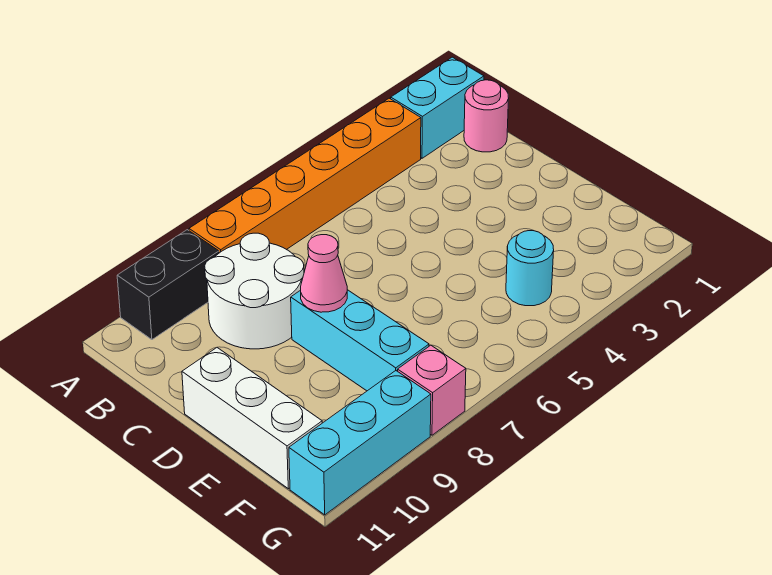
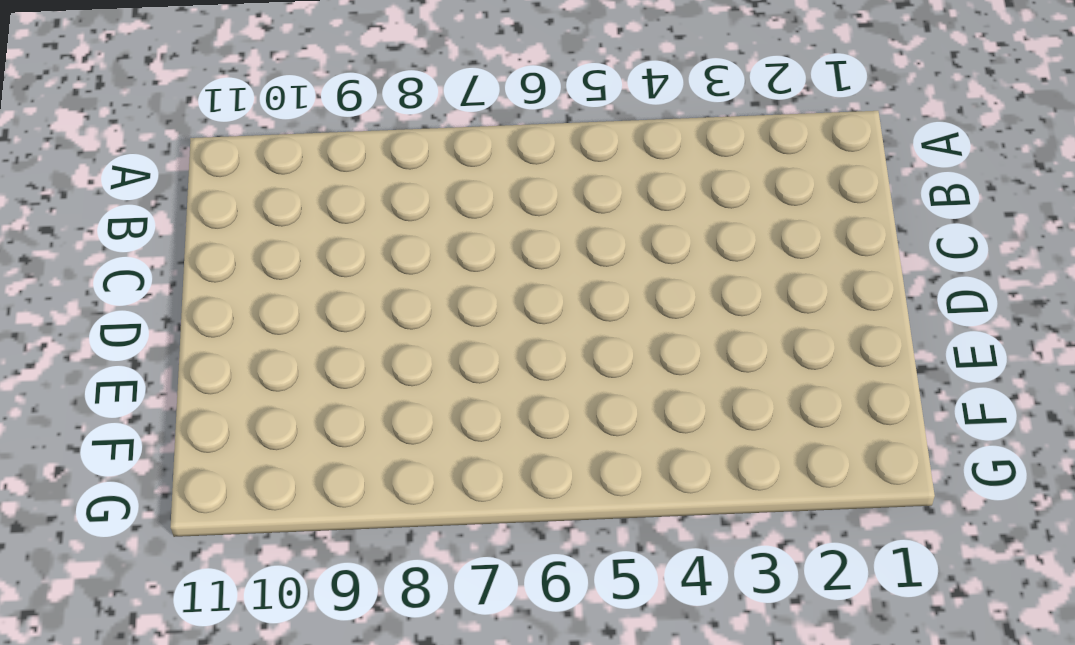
none -> cyan brick A1:A2 level 1
none -> orange brick A3:A8 level 1

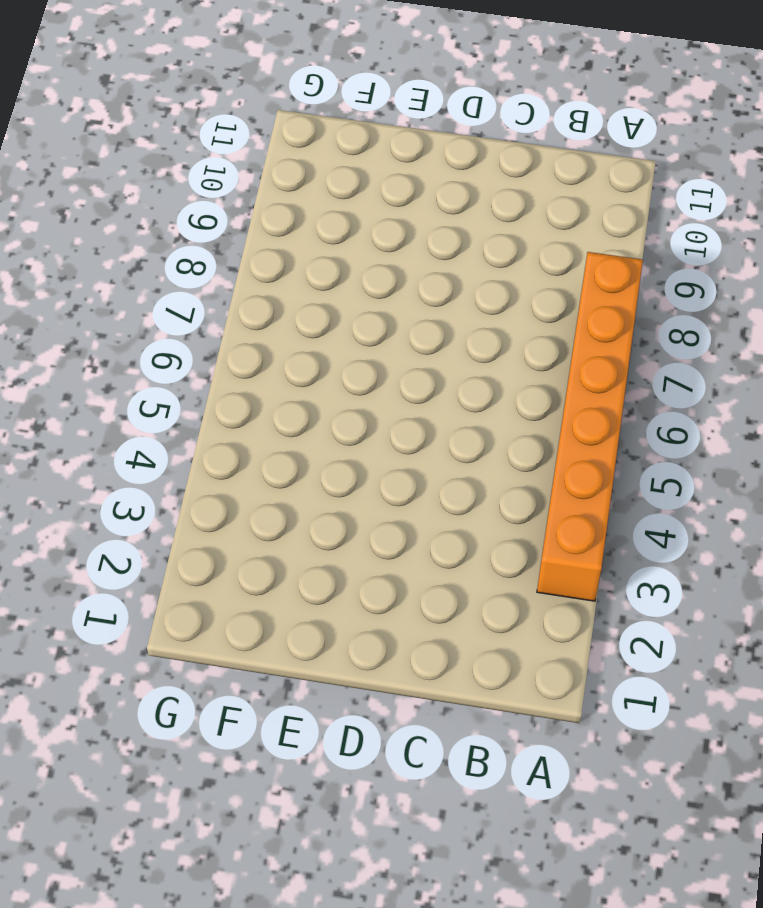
none -> cyan brick A1:A2 level 1
none -> black brick A9:A10 level 1

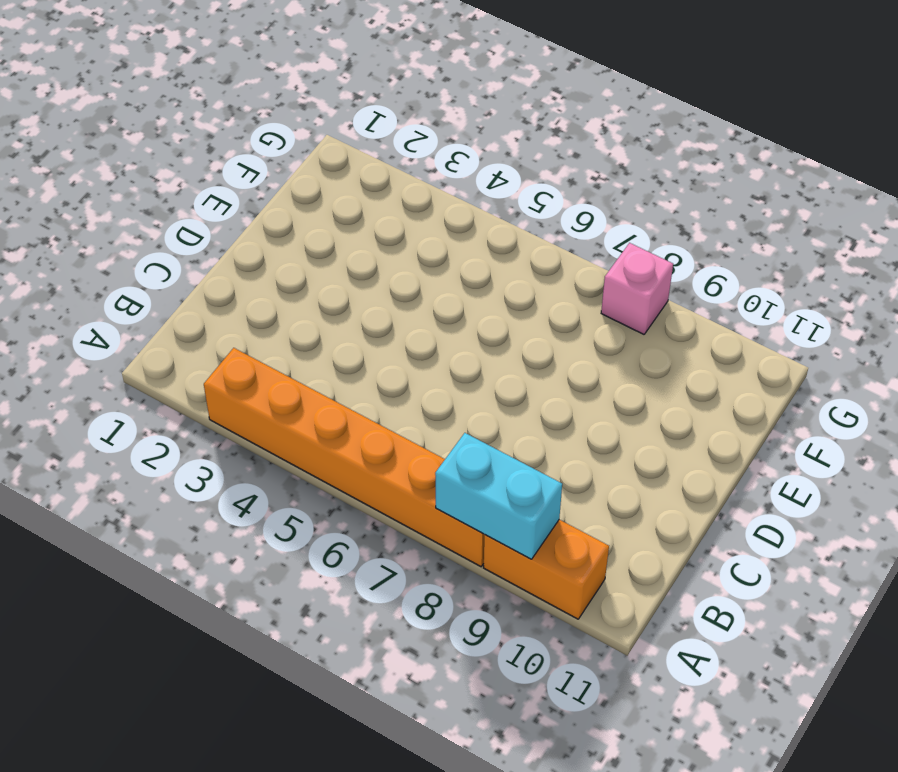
cyan brick A8:A9 level 2 -> cyan brick A1:A2 level 1
orange brick A9:A10 level 1 -> black brick A9:A10 level 1
none -> pink round brick B1 level 1
none -> white round brick B8:C9 level 1

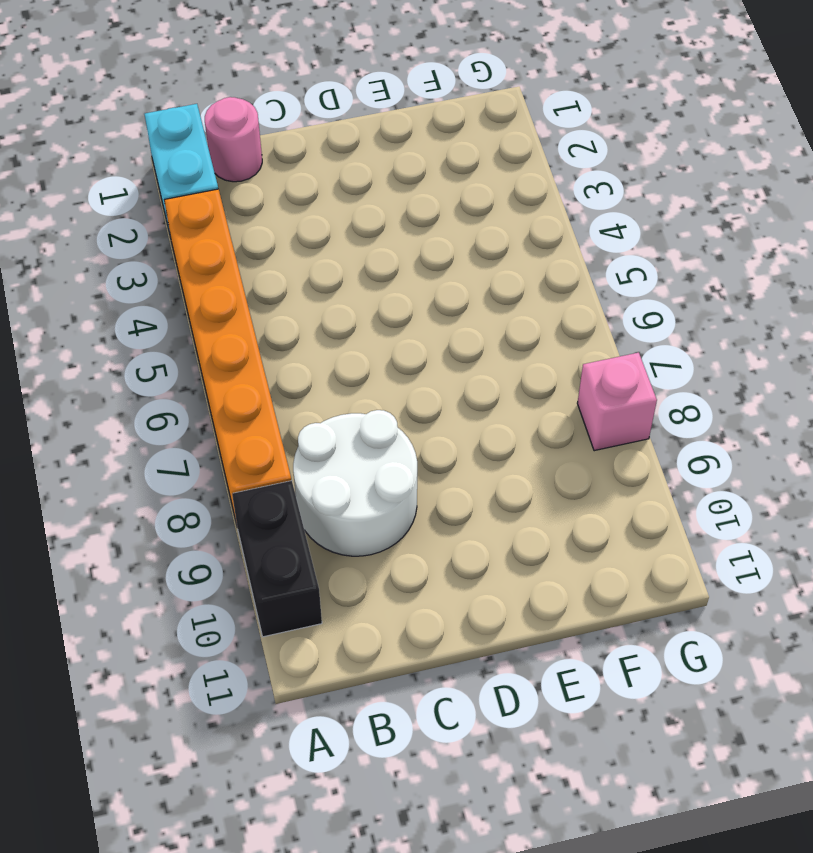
none -> cyan brick D8:F8 level 1
none -> white brick D11:F11 level 1

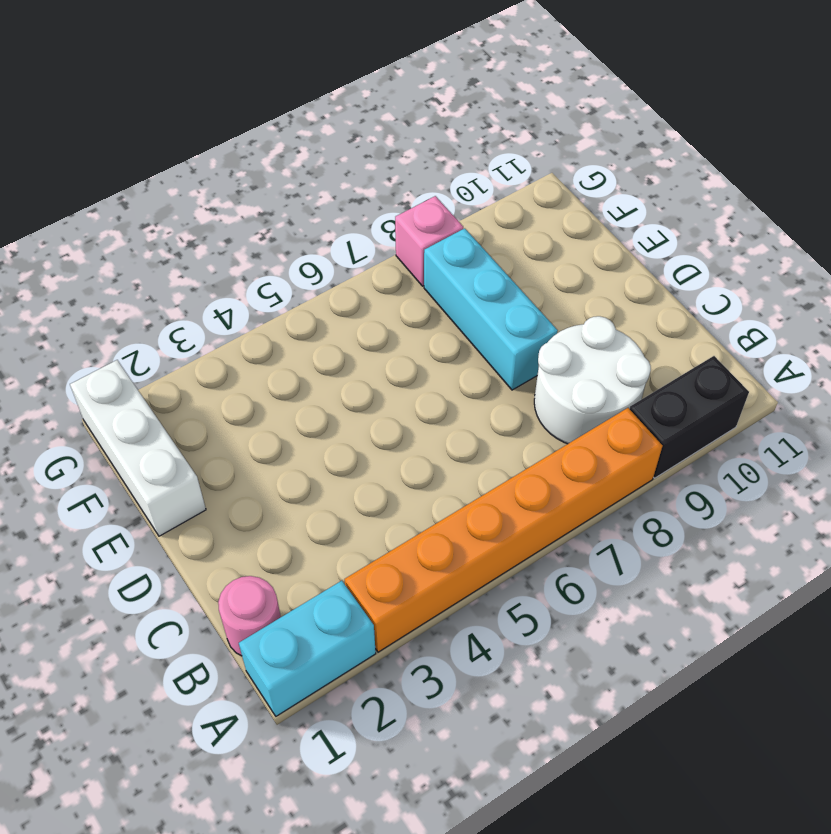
white brick E1:G1 level 1 -> white brick D11:F11 level 1
none -> cyan round brick F4 level 1
none -> cyan brick G9:G11 level 1

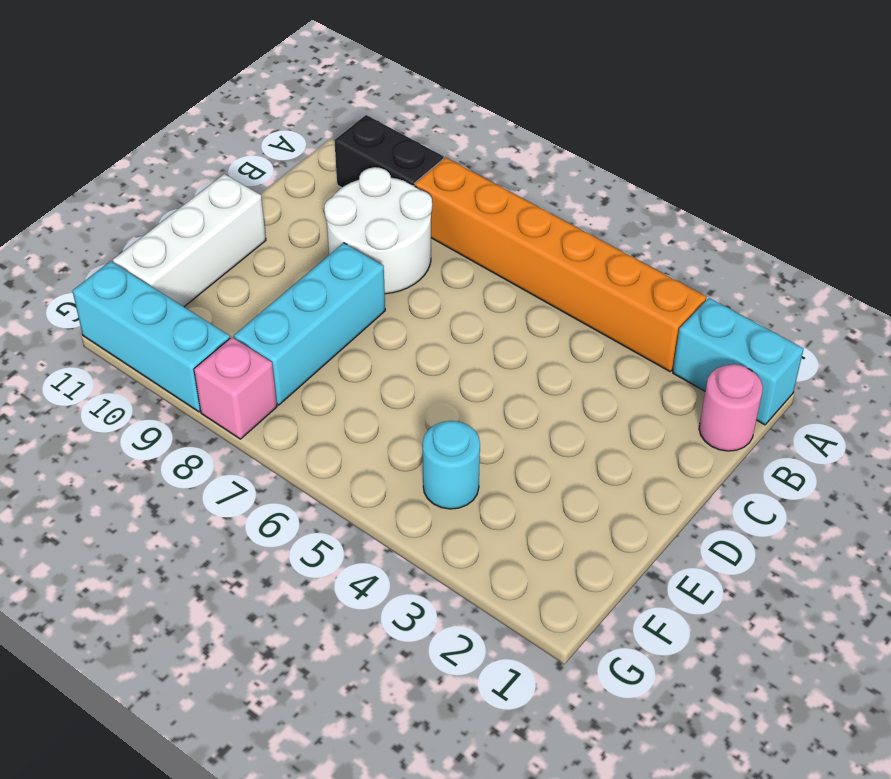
none -> pink cone D8 level 2

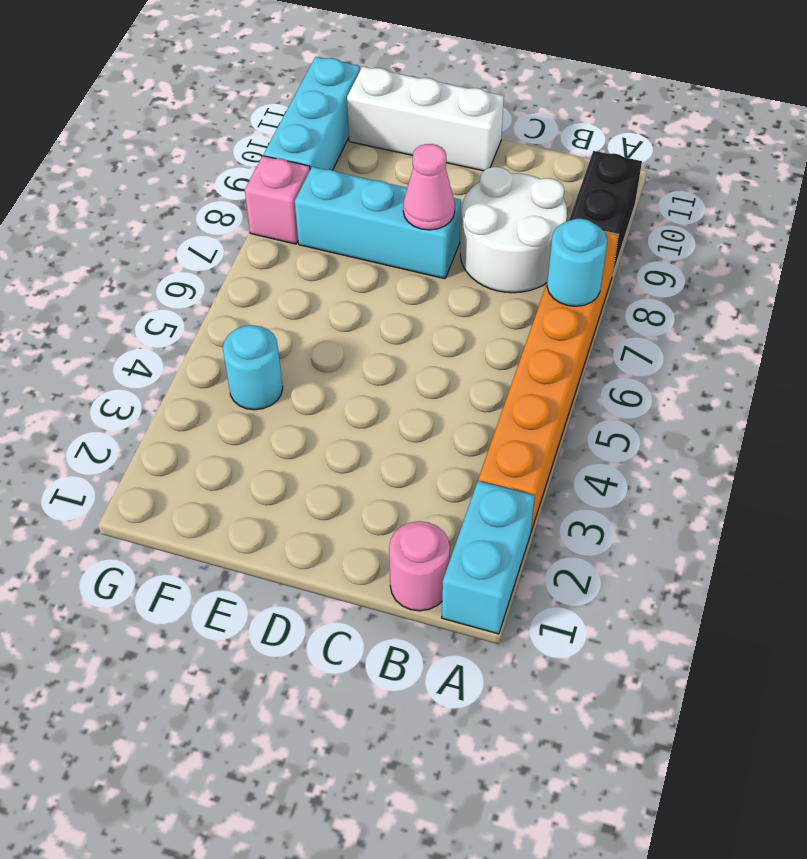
cyan round brick A7 level 2 -> none

